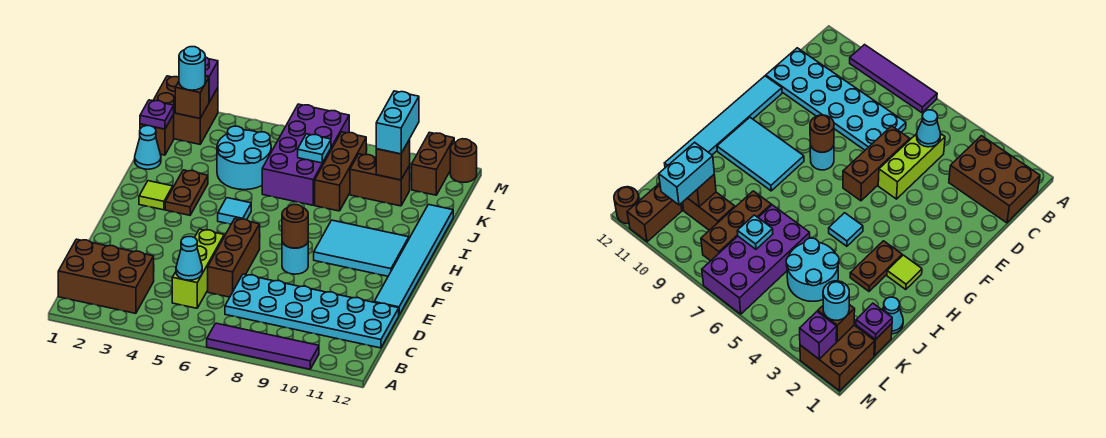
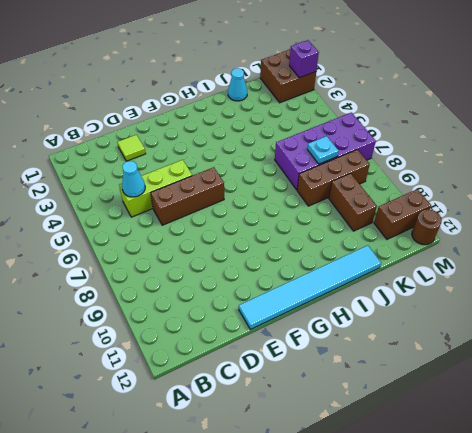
lime tile D2 level 1 -> lime tile H2 level 1
none -> purple tile A7:A10 level 1
none -> brown brick B1:C3 level 1
none -> cyan plate C7:D12 level 1

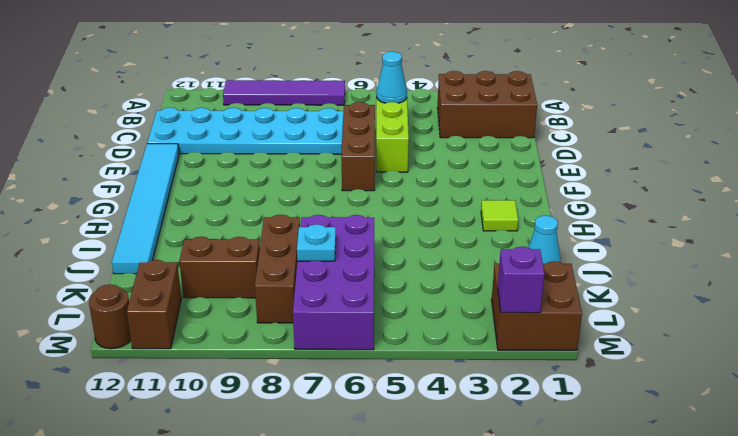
none -> cyan round brick F8 level 1
none -> cyan tile G9:H11 level 1
none -> brown plate H3:I3 level 1

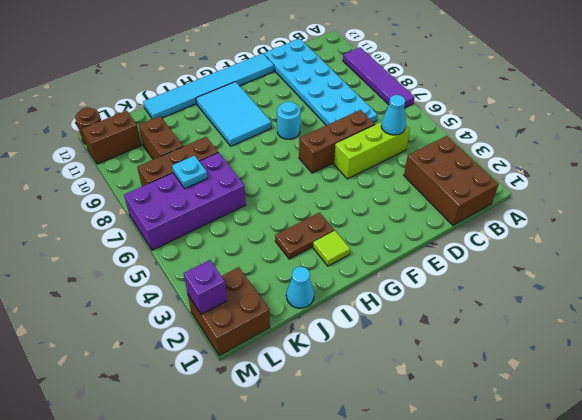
none -> cyan tile H5 level 1
none -> cyan round brick J4:K5 level 1
none -> brown brick K1 level 1

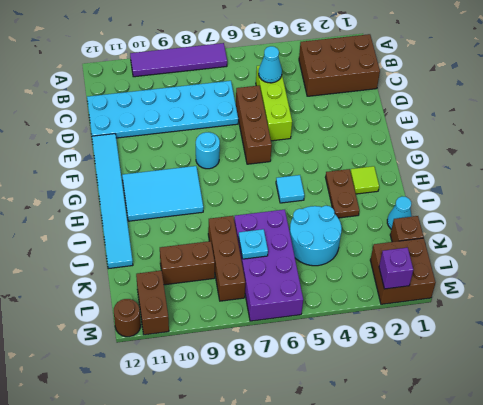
none -> brown round brick F8 level 2
none -> purple plate K1 level 2
none -> brown brick K10 level 2

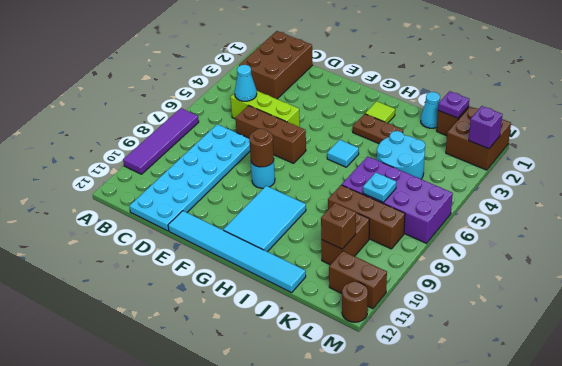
none -> brown brick L2 level 2
none -> cyan brick K10:L10 level 3
none -> cyan round brick L2 level 3

